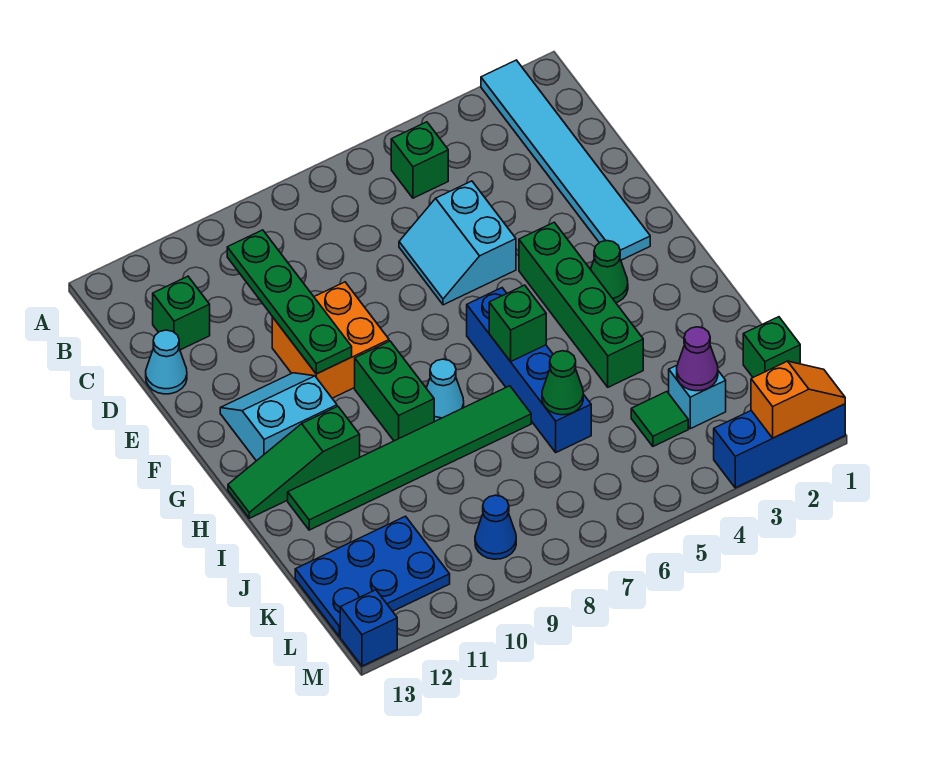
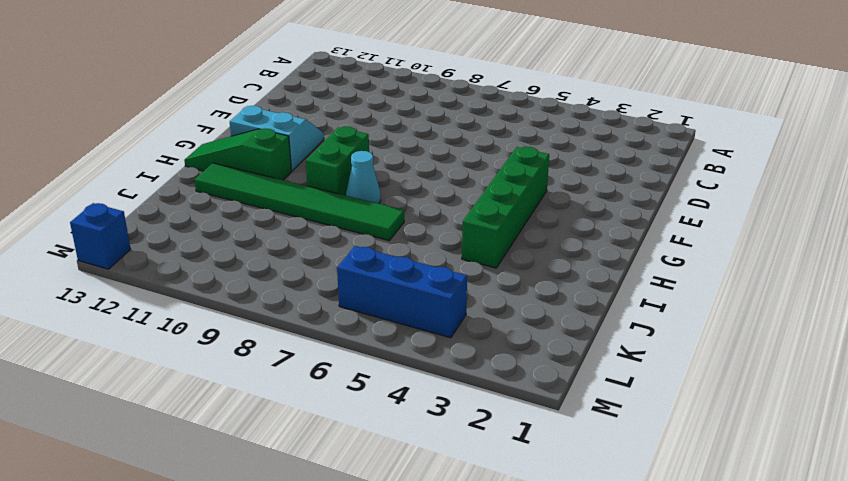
blue brick L4:L6 level 1 -> blue brick M1:M3 level 1
none -> cyan tile A2:F2 level 1
none -> green brick B5 level 1
none -> green brick C12 level 1

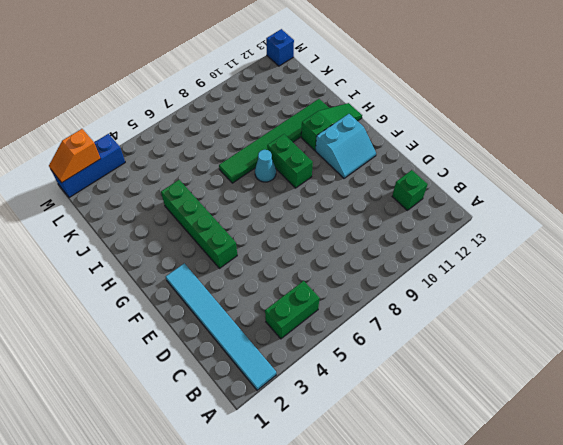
green brick B4:B5 level 1 -> green brick B5 level 1
none -> cyan slope D5:E6 level 1 top 5
none -> cyan cone D13 level 1
none -> orange brick E9:F10 level 1

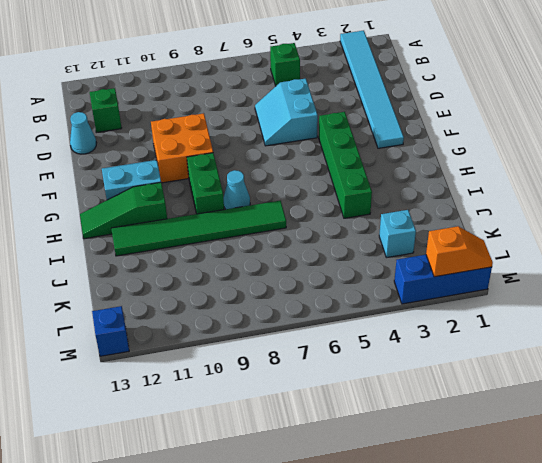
none -> green cone G3 level 1
none -> blue brick G6:J6 level 1
none -> green brick K1 level 1

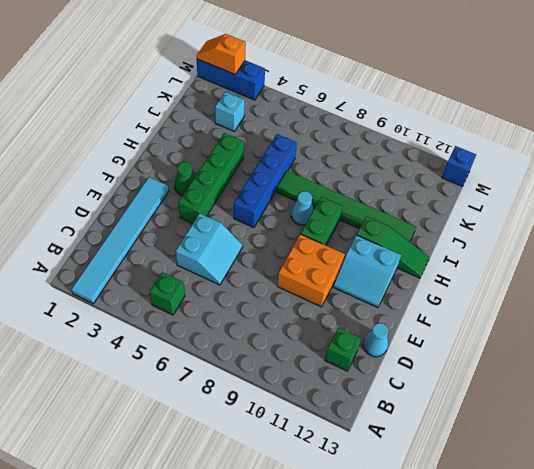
none -> green brick K1 level 1
none -> green tile K4 level 1
none -> blue plate K11:L13 level 1

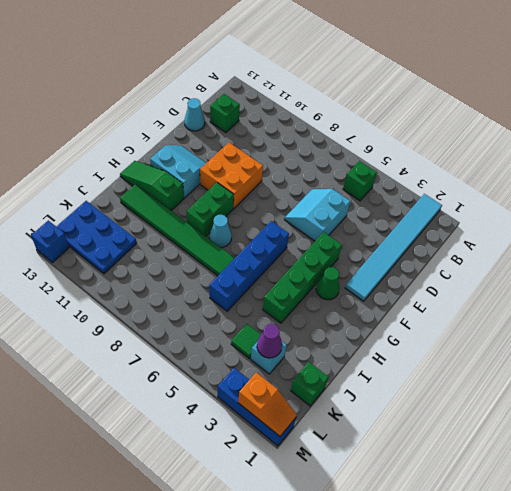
none -> blue cone L9 level 1
none -> green plate C10:F10 level 2
none -> green brick H6 level 2

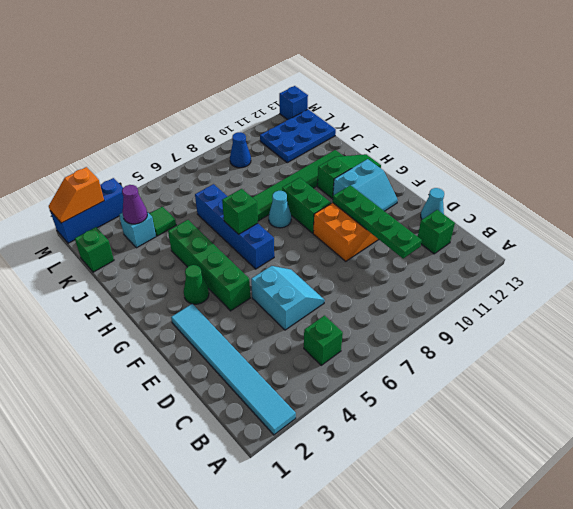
none -> green cone J6 level 2

